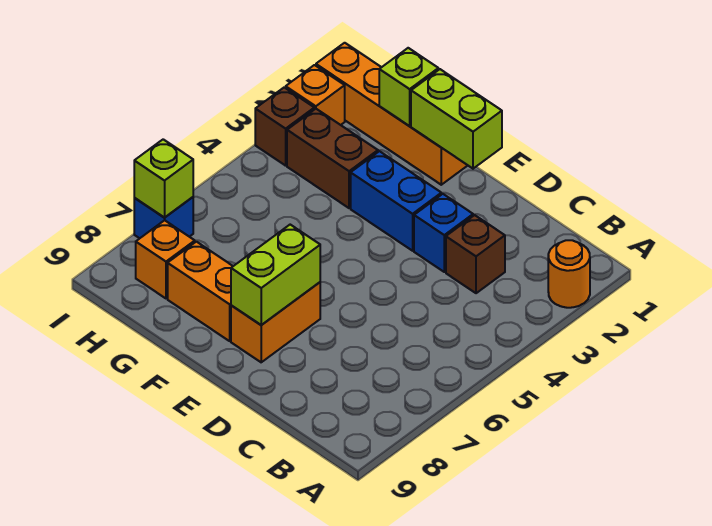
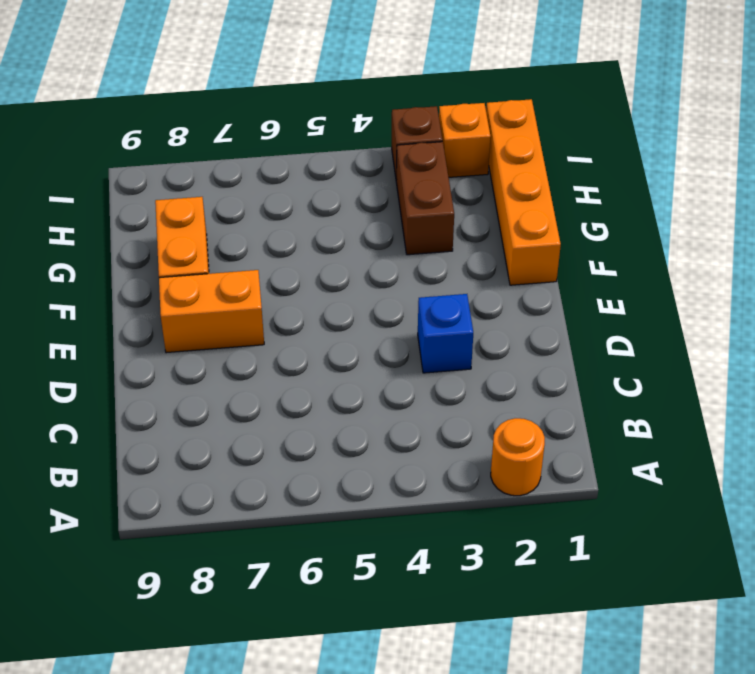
none -> brown brick C3 level 1
none -> blue brick E3:F3 level 1
none -> orange brick H8 level 1

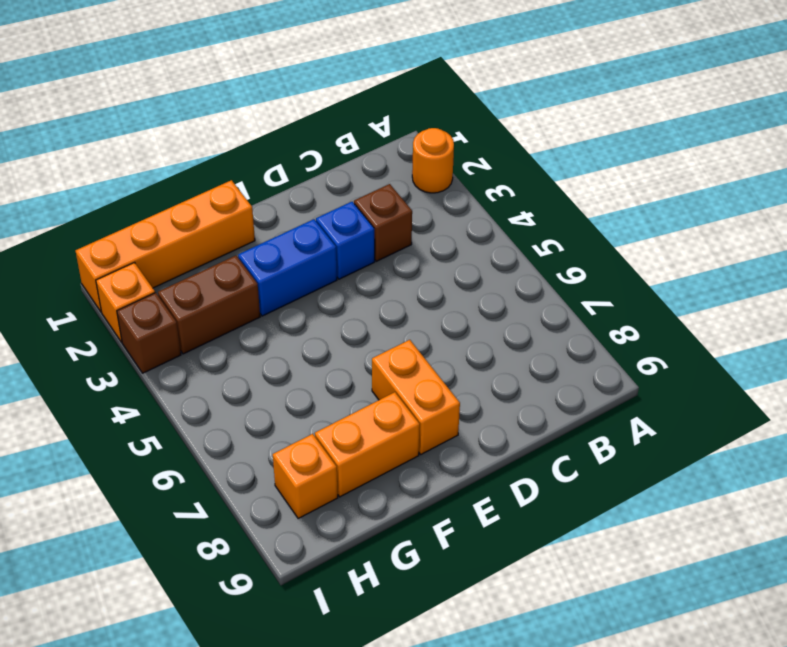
none -> blue brick I7 level 1
none -> lime brick E1:F1 level 2
none -> lime brick E7:E8 level 2

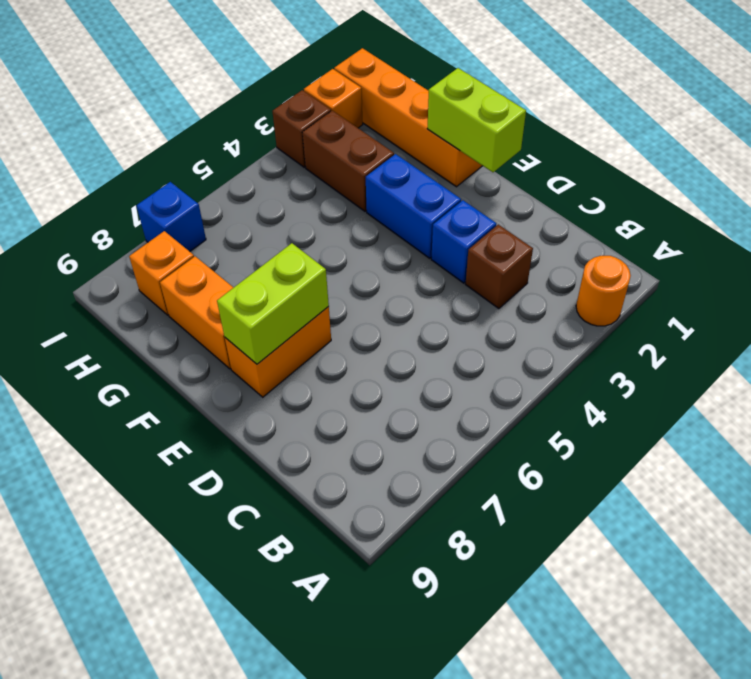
none -> lime brick G1 level 2
none -> lime brick I7 level 2

